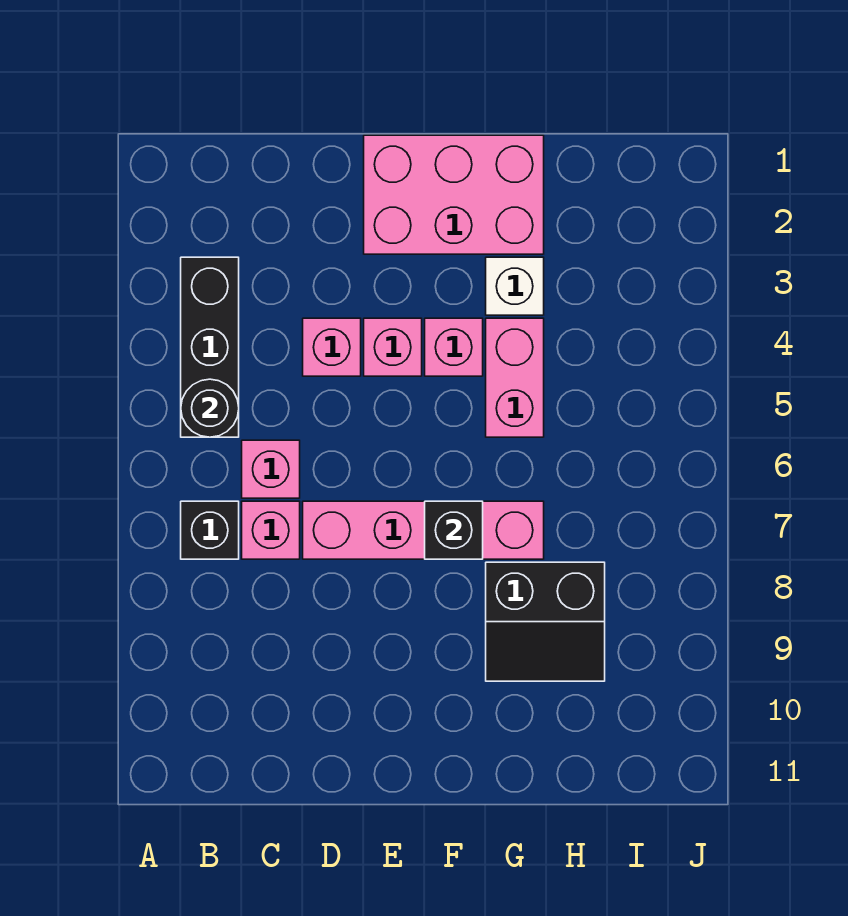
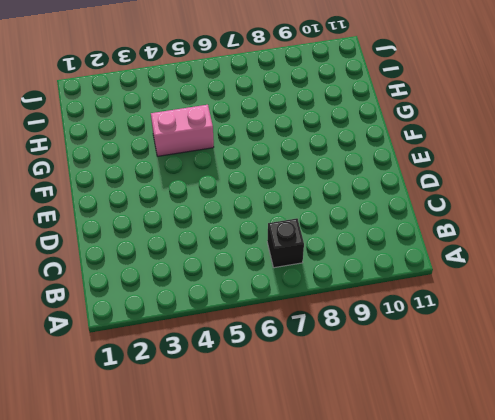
none -> black brick B3:B5 level 1
none -> pink brick C6 level 1
none -> pink brick C7 level 1

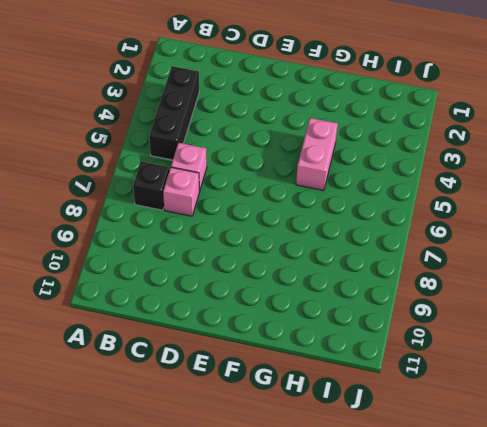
none -> pink brick D4 level 1
none -> pink brick D7:G7 level 1
none -> pink brick E1:G2 level 1

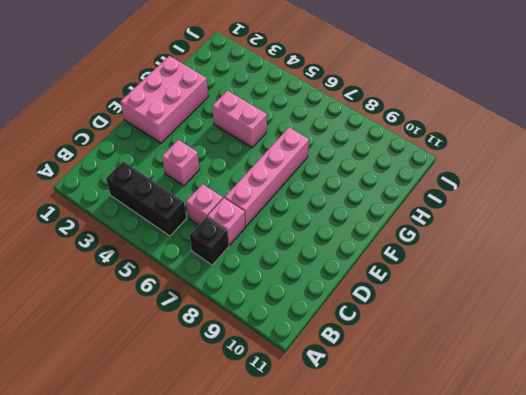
none -> pink brick E4 level 1
none -> pink brick F4 level 1
none -> white brick G3 level 1

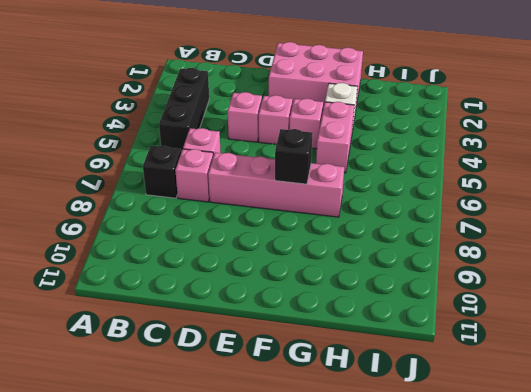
none -> black slope G8:H9 level 1 top 8
none -> black round brick B5 level 2

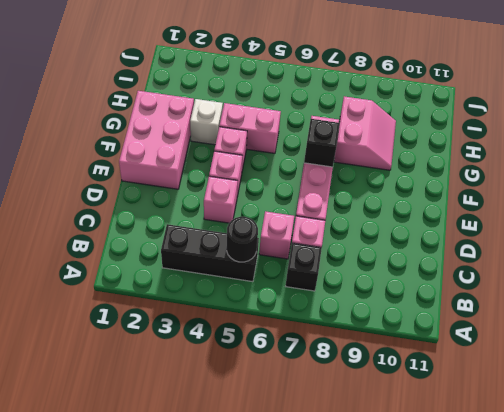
pink slope G8:H9 level 1 top 8 -> black slope G8:H9 level 1 top 8

